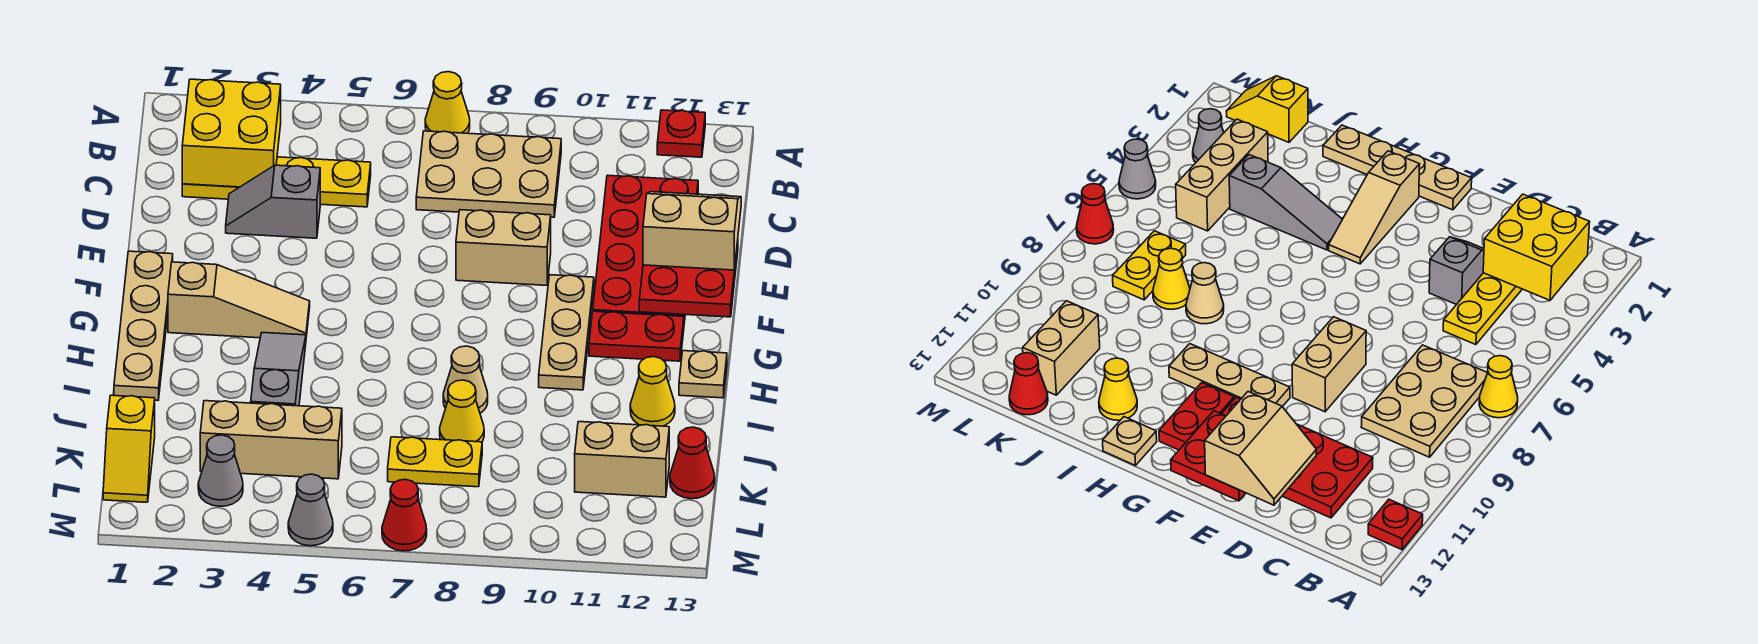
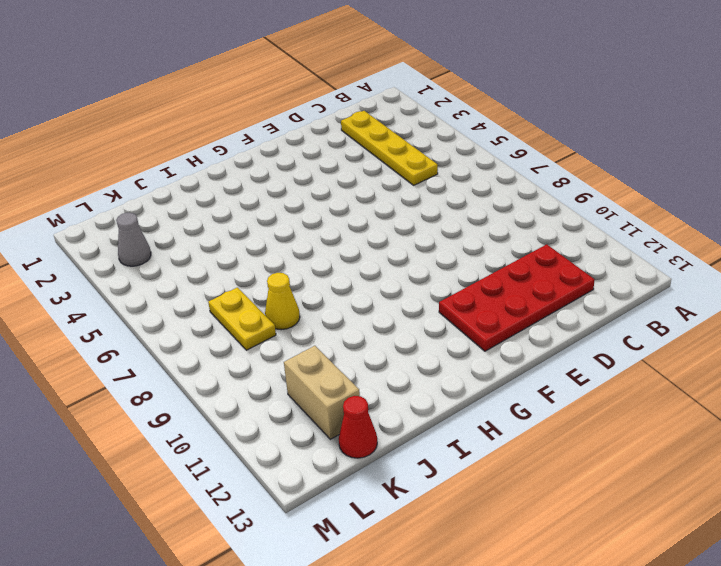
none -> yellow cone A7 level 1
none -> red plate A12 level 1
none -> tan plate B7:C9 level 1

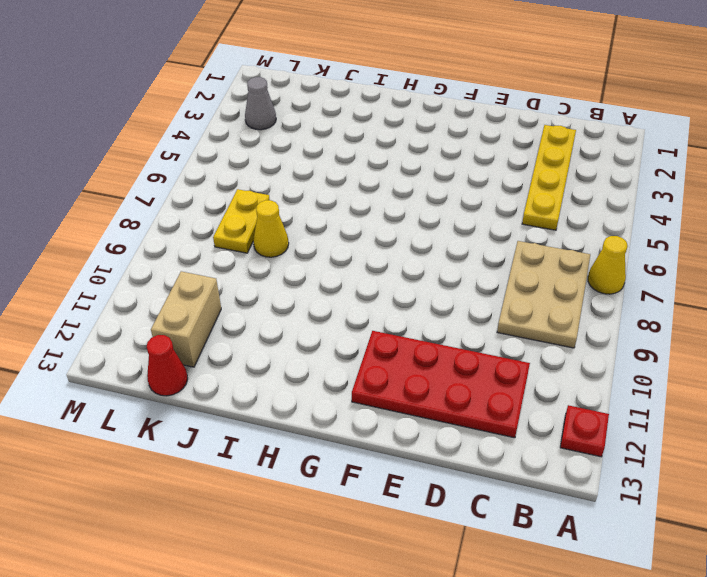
none -> grey slope D3:D4 level 1 top 4
none -> tan brick E8:E9 level 1
none -> tan plate F1:I1 level 1

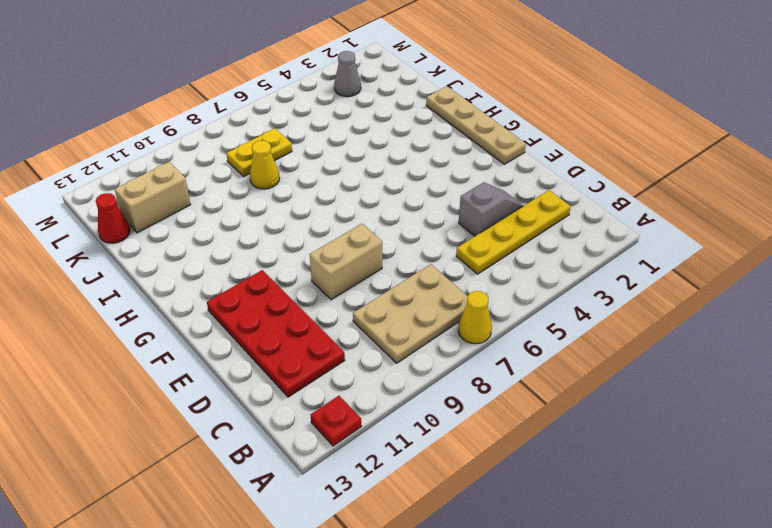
none -> tan plate F10:H10 level 1
none -> tan slope G2:G4 level 1 top 2
none -> red plate G11:G12 level 1

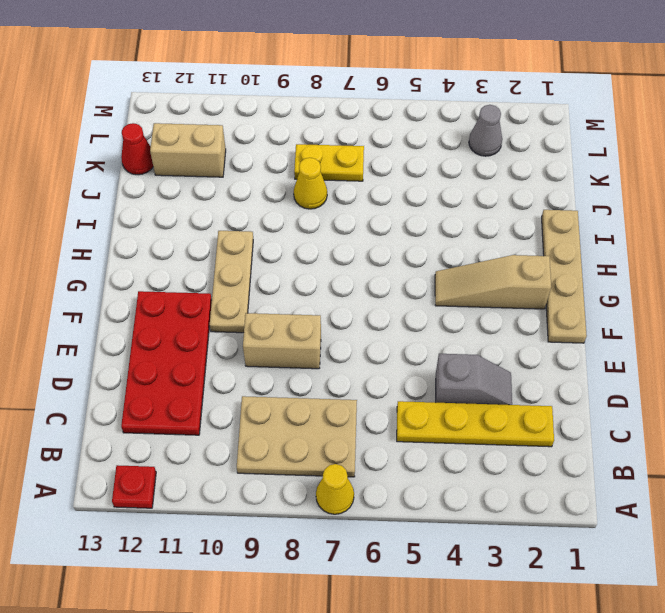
none -> red plate G11:G12 level 1
none -> grey slope H4:J4 level 1 top J
none -> tan plate H13 level 1

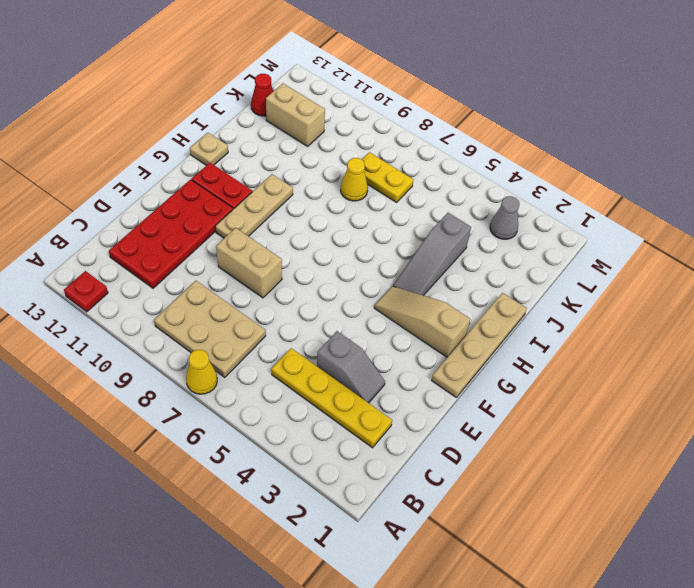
none -> tan cone I8 level 1
none -> yellow cone I12 level 1
none -> yellow slope K1:L1 level 1 top K

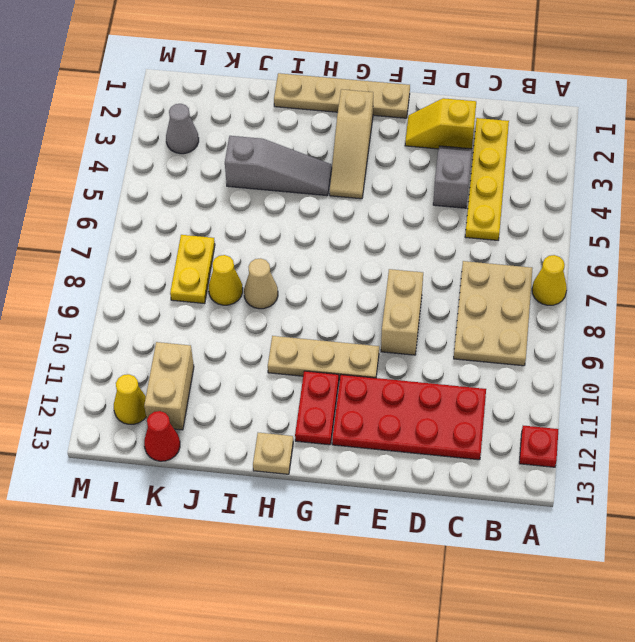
yellow slope D2:E2 level 1 top D -> yellow slope K1:L1 level 1 top K
yellow cone L12 level 1 -> yellow cone I12 level 1
none -> tan brick K3:K5 level 1
none -> grey cone M5 level 1
none -> red cone M7 level 1

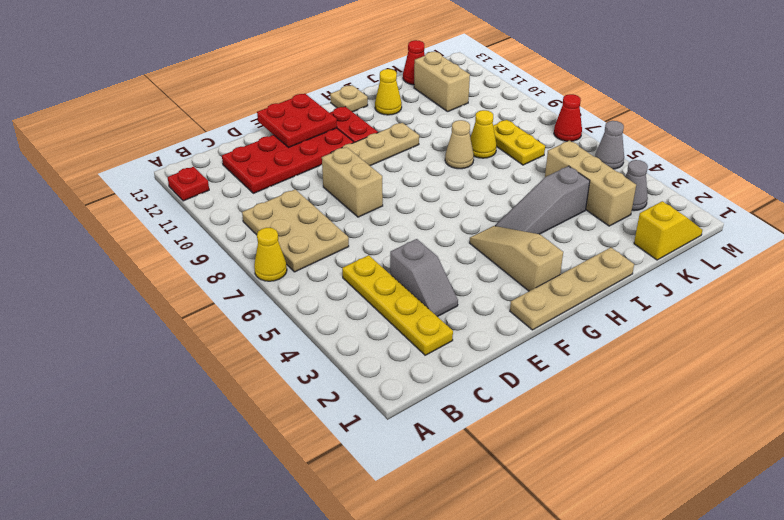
none -> yellow brick B2:C3 level 2
none -> tan slope D12:E13 level 3 top E

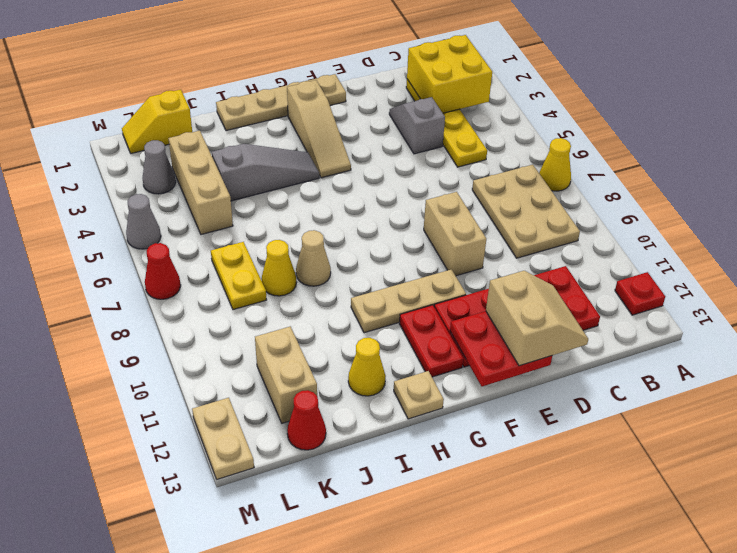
tan plate M12:M13 level 1 -> none

